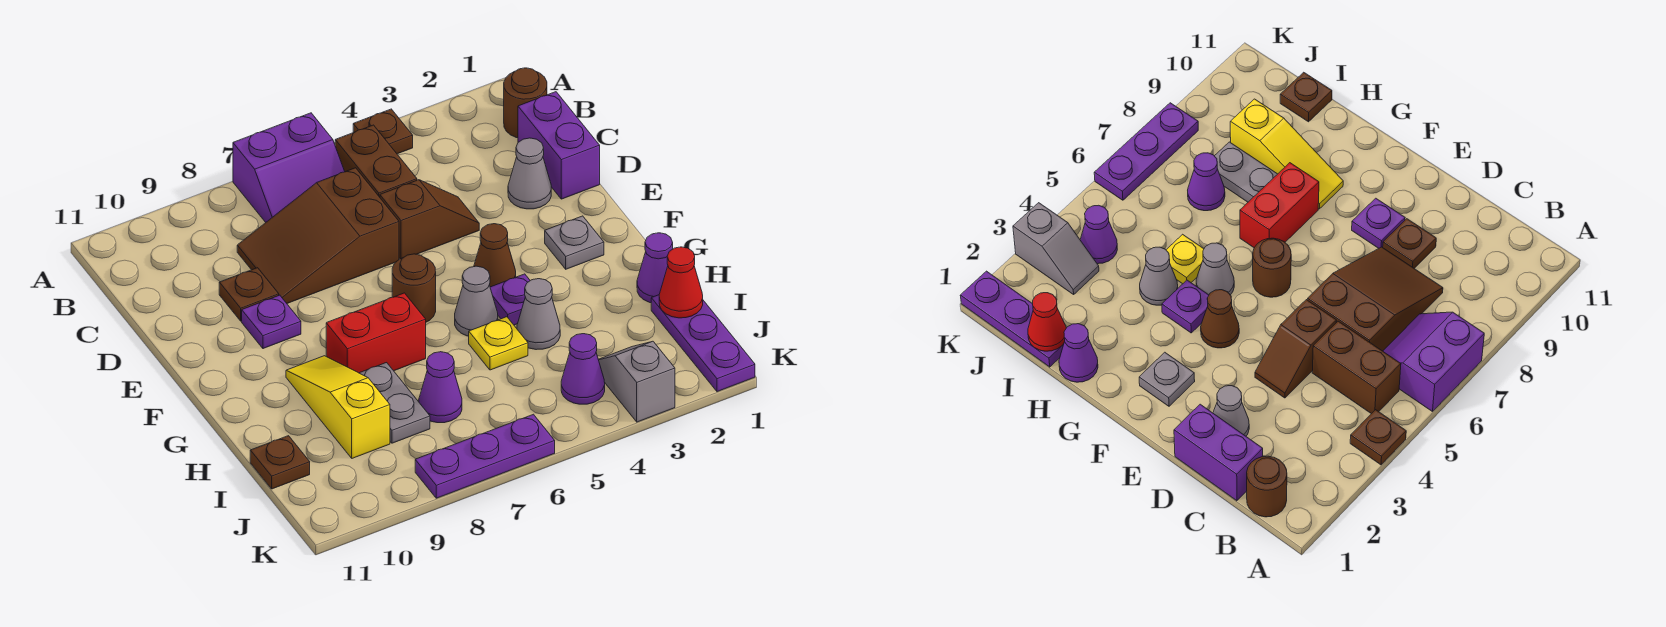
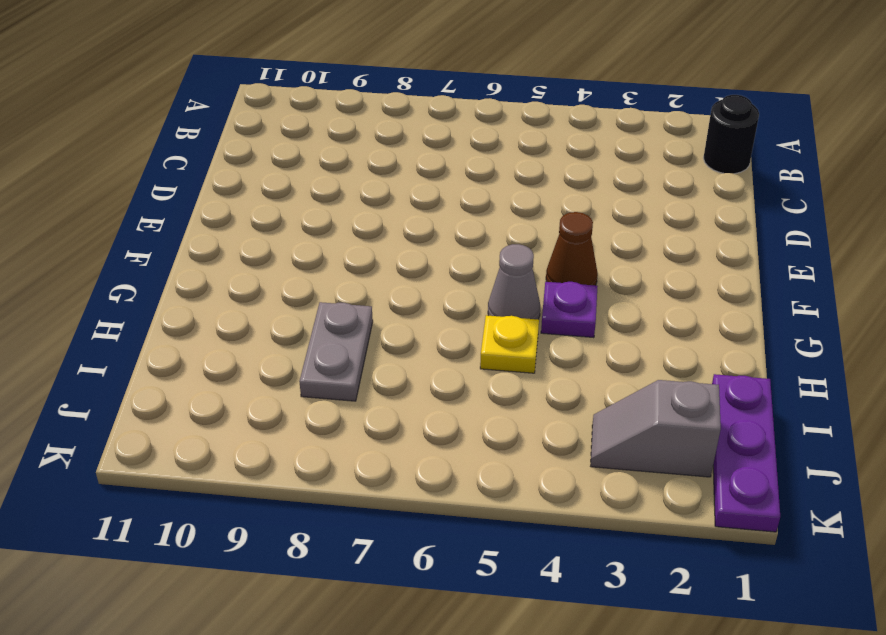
black round brick B1 level 1 -> brown round brick B1 level 1
grey slope J2:J3 level 1 top 2 -> grey slope J3:K3 level 1 top K
none -> brown plate A4 level 1
none -> purple slope A6:B7 level 1 top A
none -> brown brick B5:C5 level 1

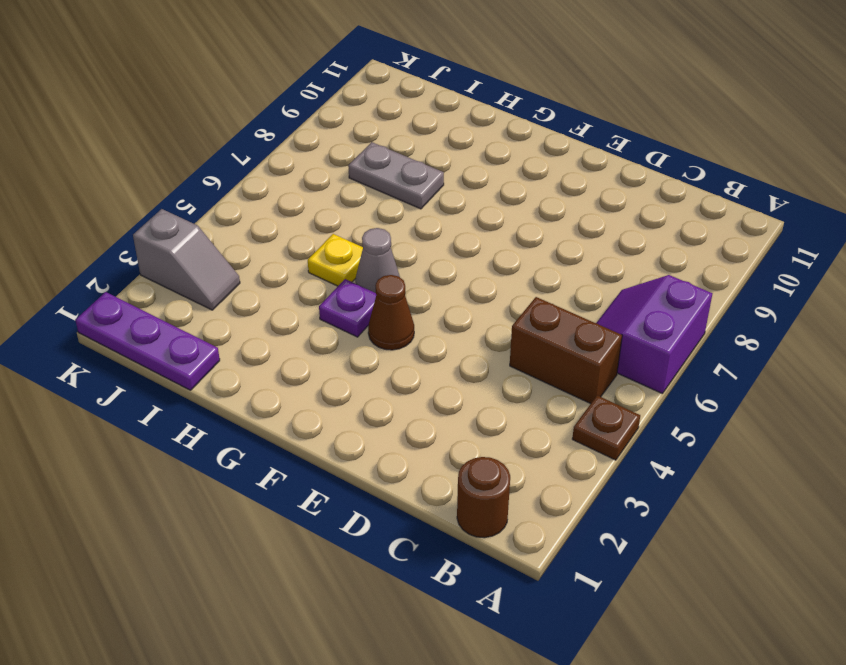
none -> purple brick C1:D1 level 1
none -> brown slope C6:D8 level 1 top 6
none -> grey cone D2 level 1

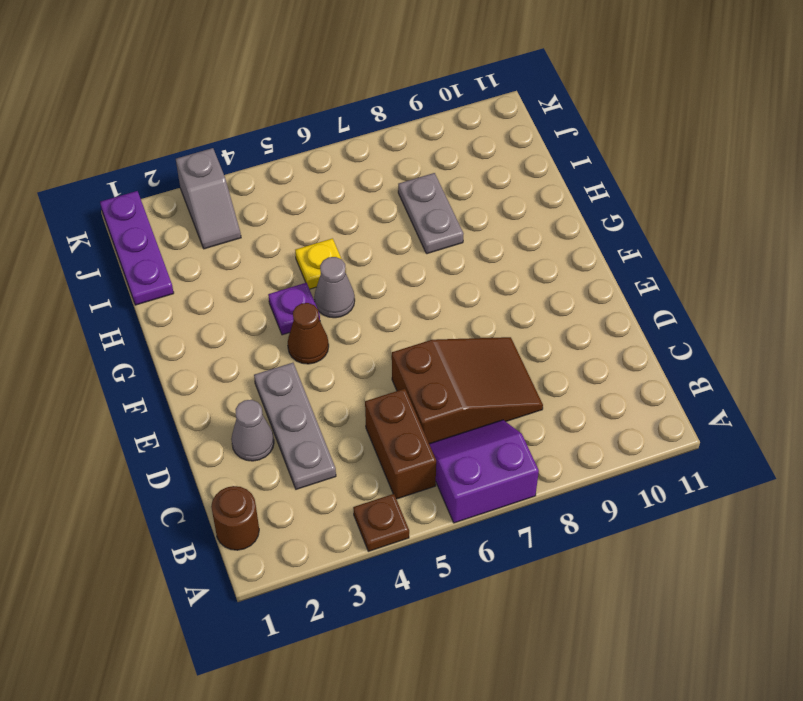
grey plate C3:E3 level 1 -> none
none -> purple brick C1:D1 level 1
none -> brown slope D4:D5 level 1 top 5
none -> brown plate D9 level 1

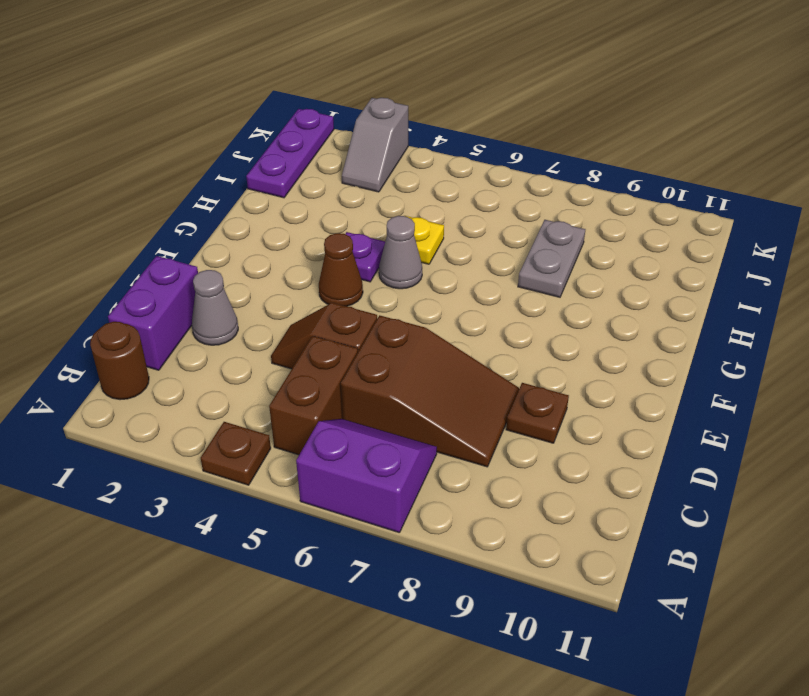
none -> purple plate E9 level 1
none -> grey plate F2 level 1
none -> brown round brick F6 level 1

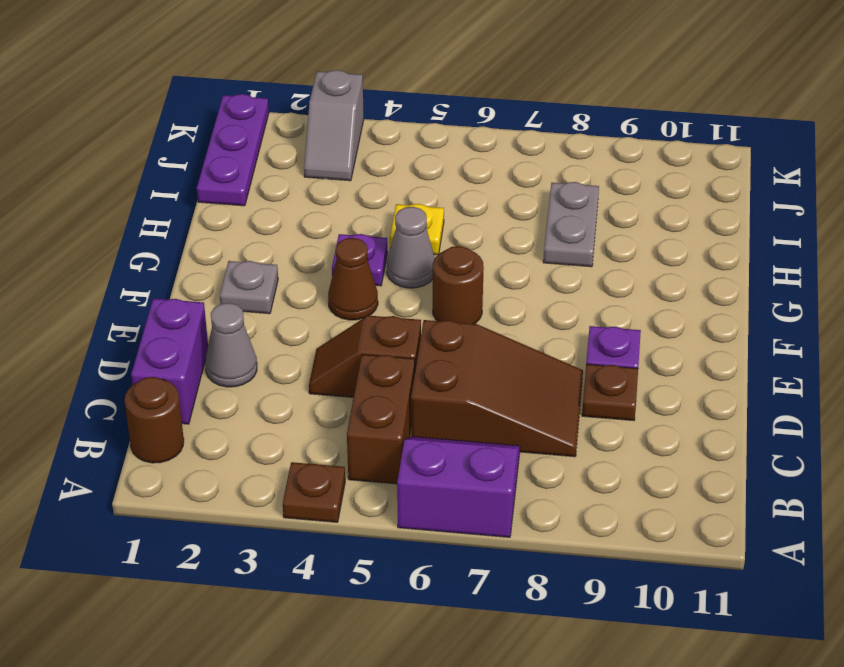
none -> red brick G7:G8 level 1
none -> yellow slope G9:I9 level 1 top I
none -> purple cone H1 level 1

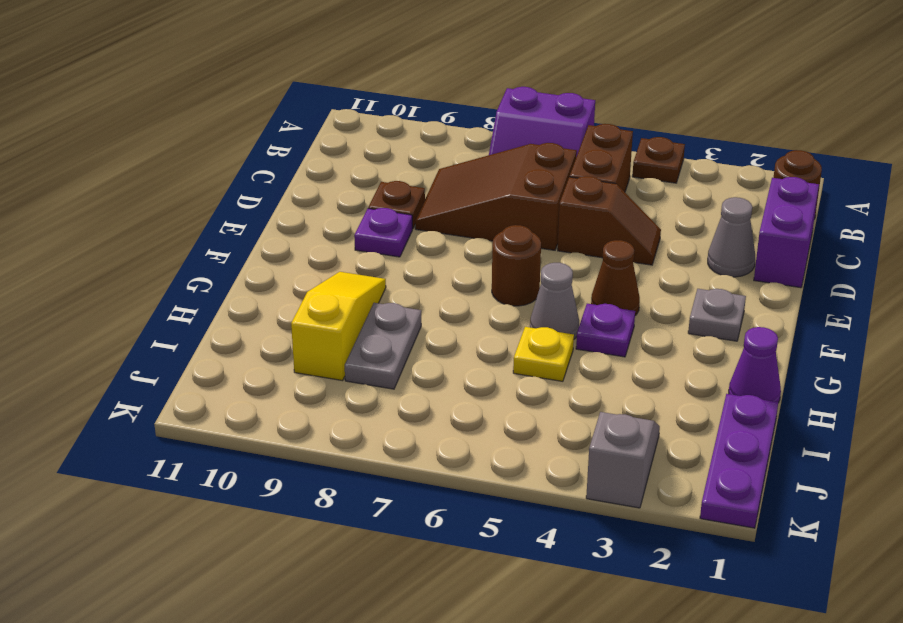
none -> red brick G7:G8 level 1
none -> grey cone H4 level 1
none -> purple cone I7 level 1

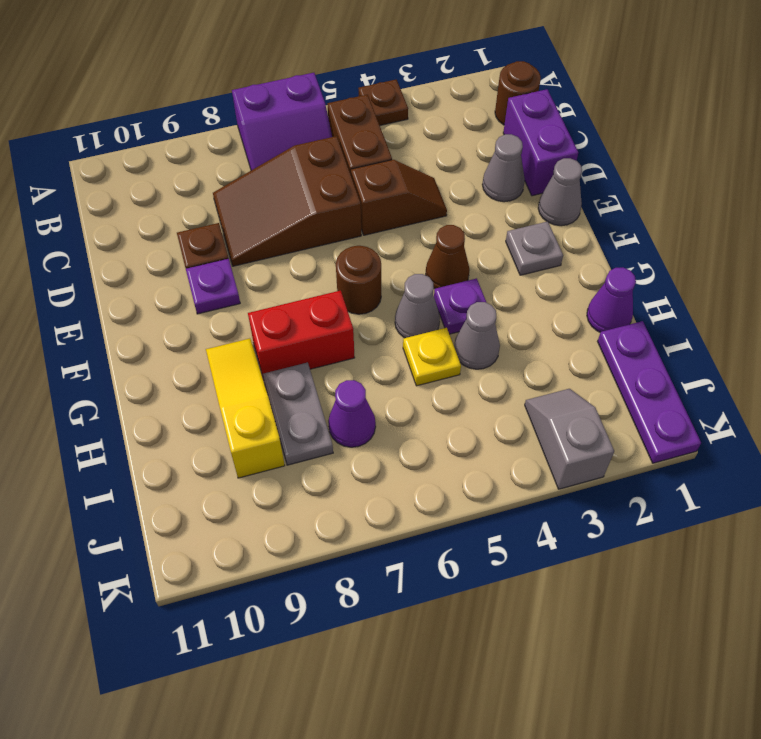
grey cone E1 level 1 -> none
none -> brown plate I11 level 1
none -> purple cone J4 level 1
none -> purple plate K6:K8 level 1

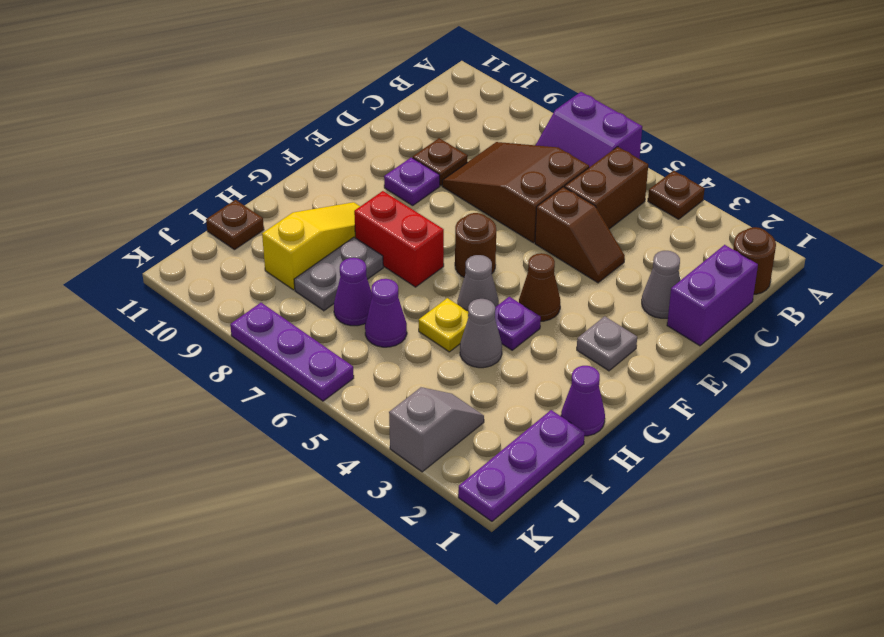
purple cone I6 level 1 -> purple cone J4 level 1
none -> red cone I1 level 2

